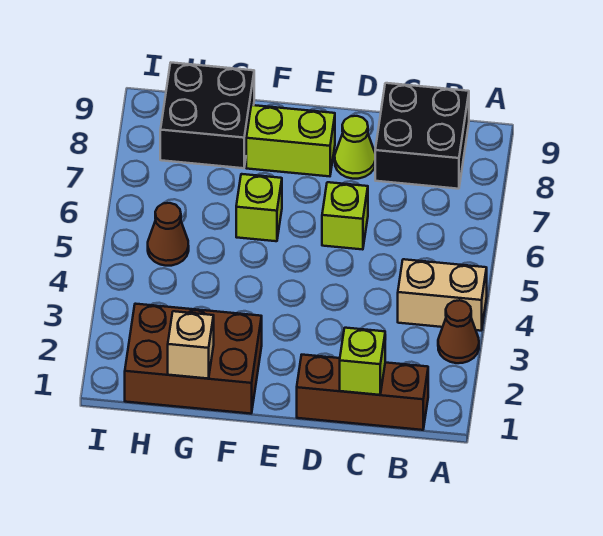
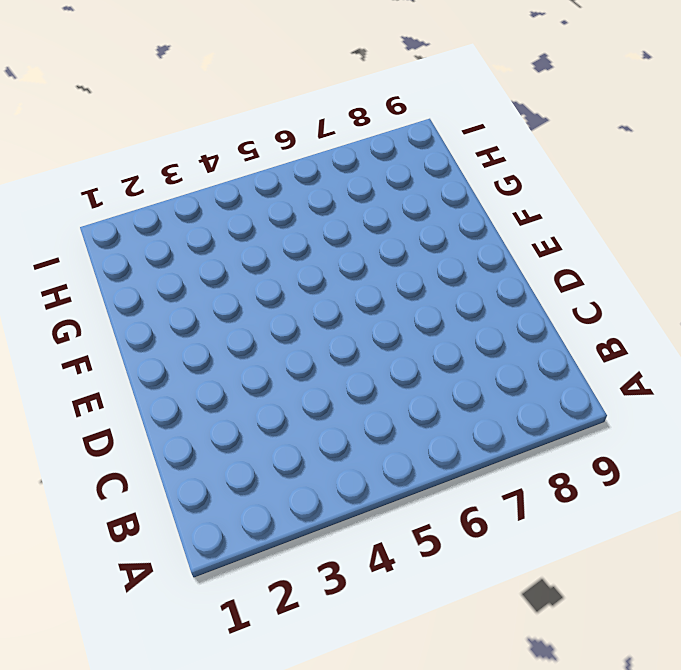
none -> brown cone A3 level 1
none -> tan brick A4:B4 level 1
none -> brown brick B1:D1 level 1

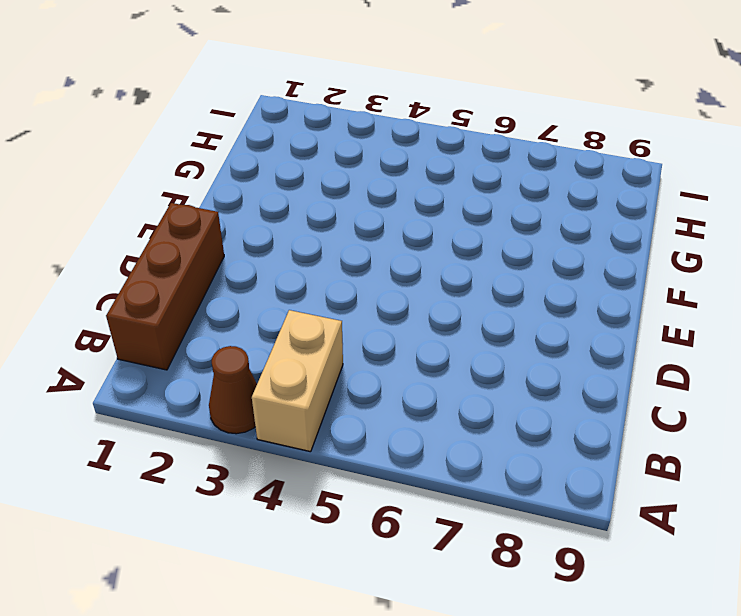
none -> black brick B8:C9 level 1
none -> lime brick D6 level 1
none -> lime cone D8 level 1

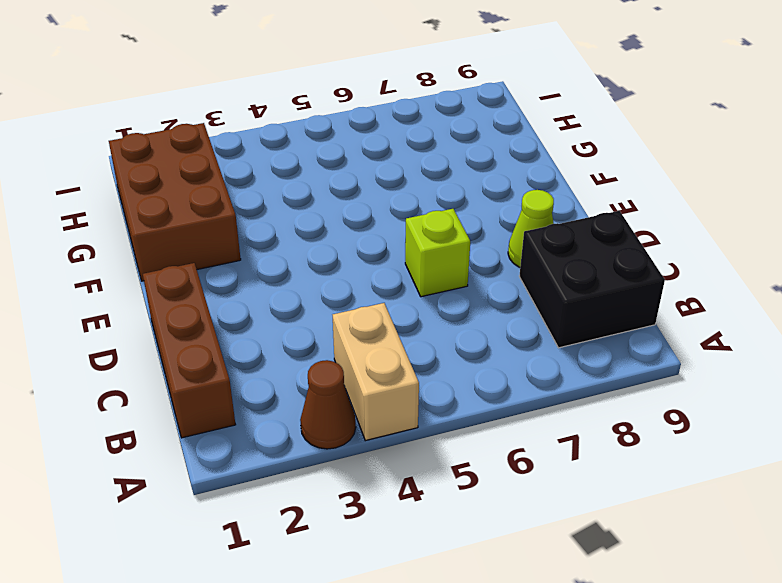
none -> lime brick E8:F8 level 1
none -> lime brick F6 level 1
none -> black brick G8:H9 level 1

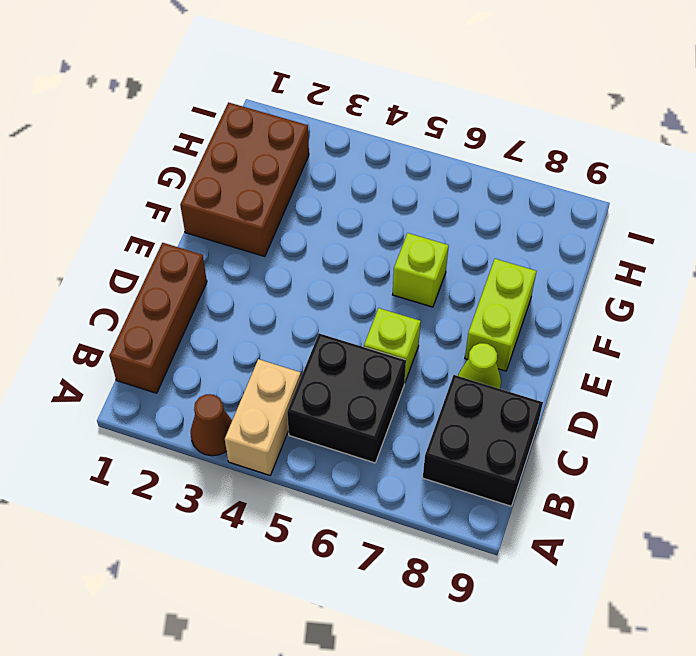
black brick B5:C6 level 1 -> black brick G8:H9 level 1
none -> brown cone H5 level 1
none -> lime brick C1 level 2
none -> tan brick G1 level 2

